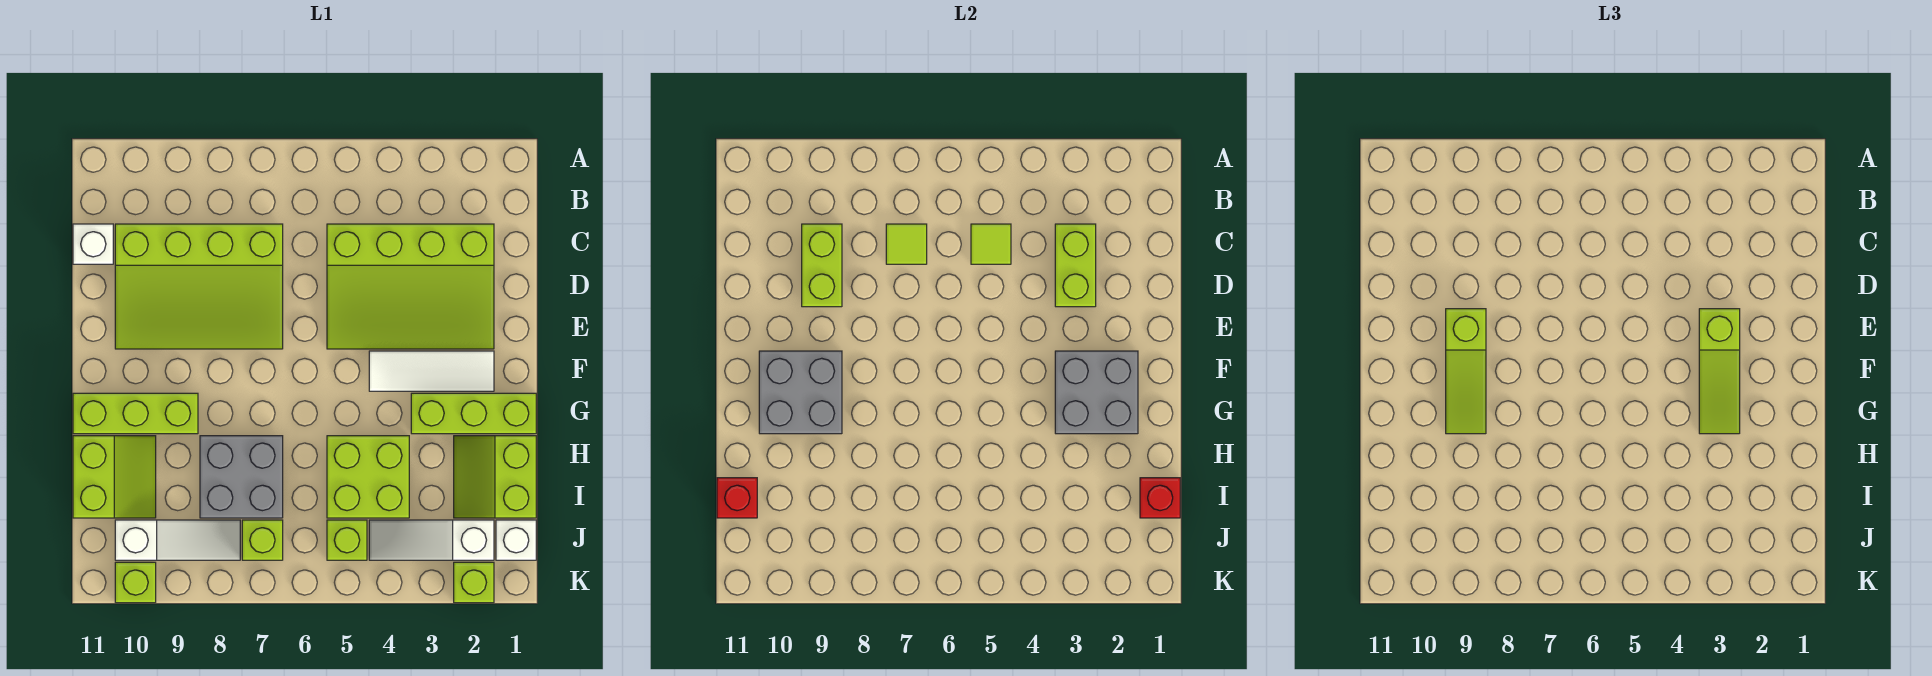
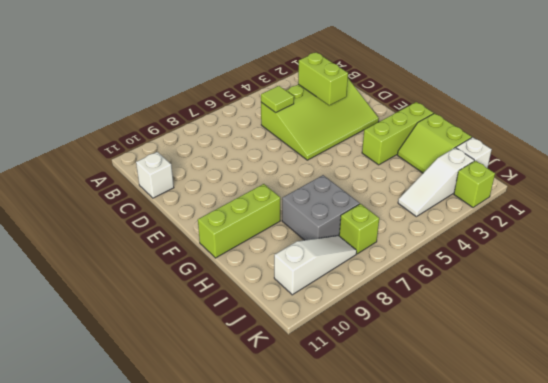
none -> lime slope C7:E10 level 1 top C
none -> white tile F2:F4 level 1
none -> lime brick H4:I5 level 1

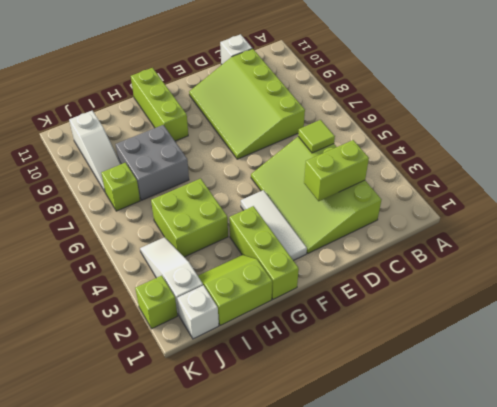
none -> lime slope H10:I11 level 1 top 11
none -> lime brick J5 level 1
none -> lime brick K10 level 1

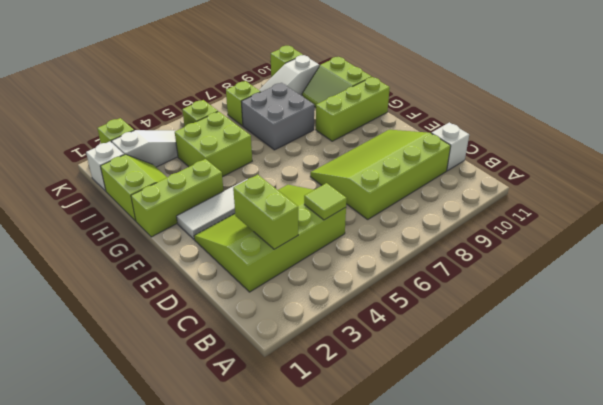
none -> lime tile C7 level 2
none -> lime brick C9:D9 level 2
none -> grey brick F2:G3 level 2

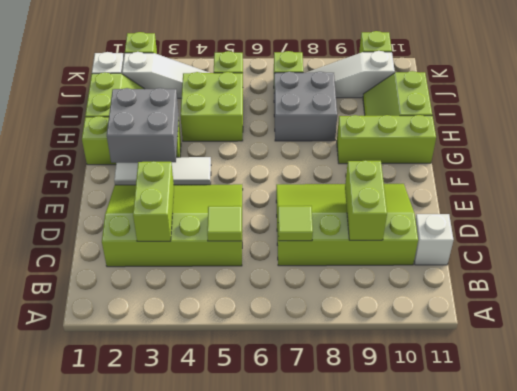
none -> grey brick F9:G10 level 2
none -> red brick I1 level 2
none -> red brick I11 level 2

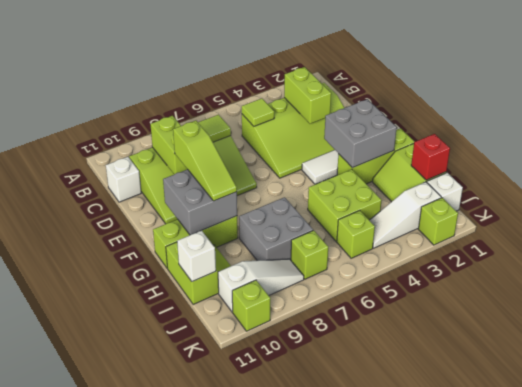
white brick I11 level 2 -> red brick I11 level 2
none -> lime slope E3:G3 level 3 top E

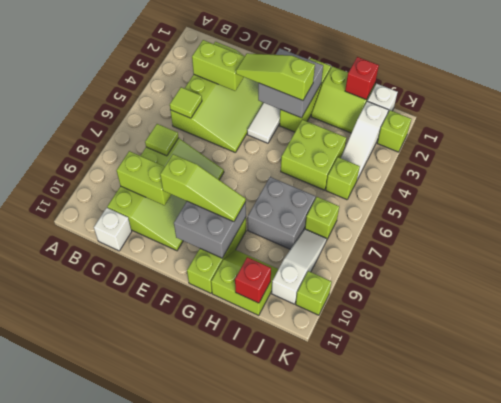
lime slope E3:G3 level 3 top G -> lime slope E3:G3 level 3 top E

